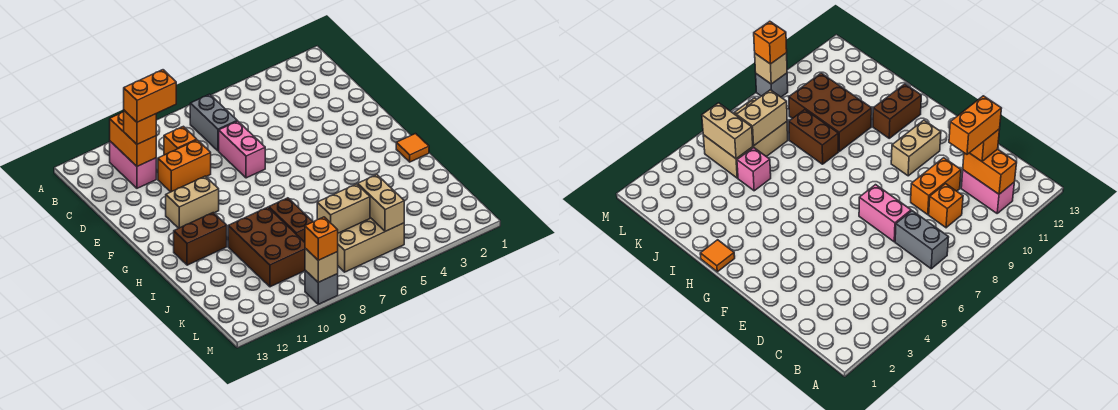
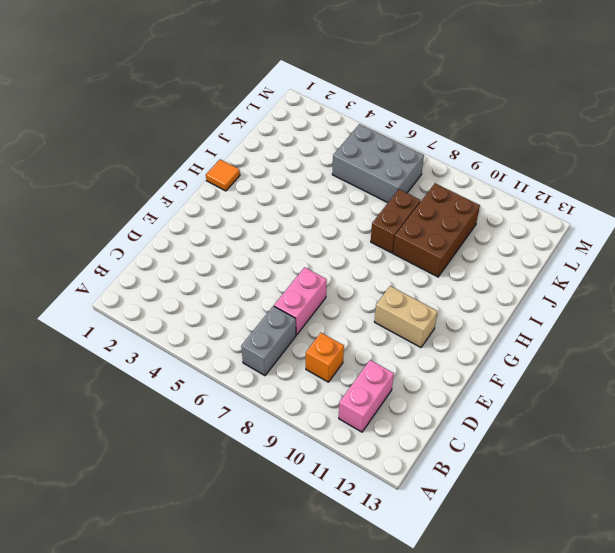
grey brick K5:L7 level 1 -> tan brick K5:L7 level 1
none -> orange brick D9:D10 level 1
none -> brown brick H11:H12 level 1
none -> pink brick J5 level 1

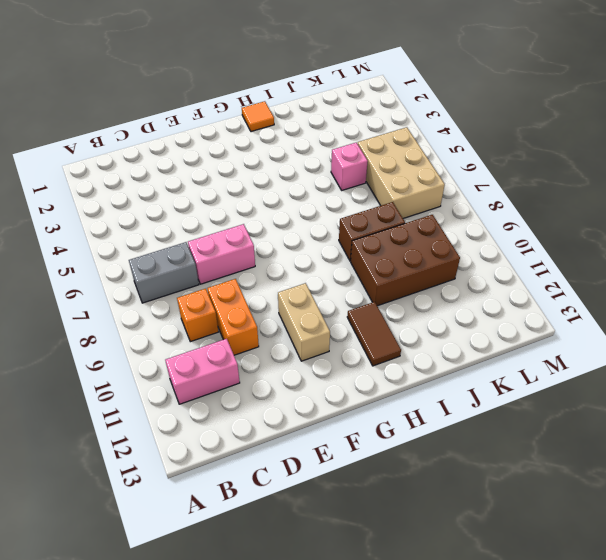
brown tile H11:H12 level 1 -> brown brick H11:H12 level 1
none -> grey brick M9 level 1
none -> orange brick B11:C11 level 2
none -> tan brick K5:L5 level 2

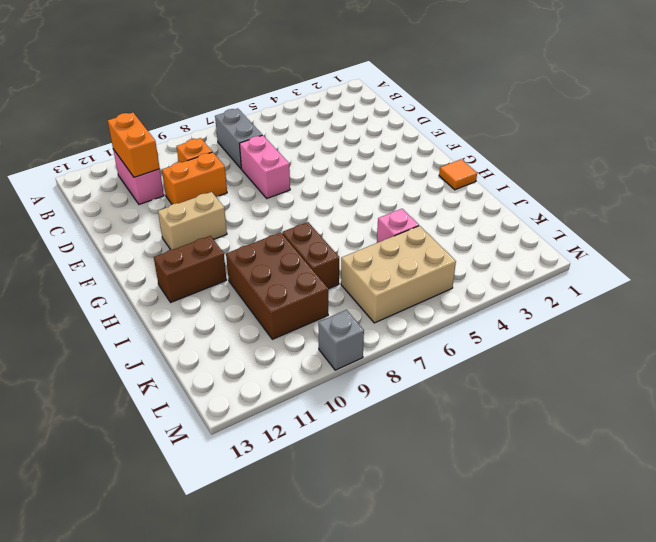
none -> tan brick K5:L5 level 2
none -> tan brick K6:K7 level 2
none -> tan brick M9 level 2

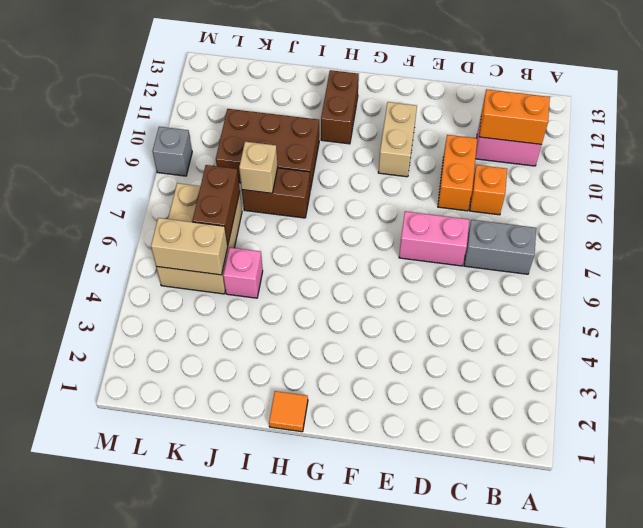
tan brick J8 level 2 -> tan brick M9 level 2
brown brick K6:K7 level 2 -> tan brick K6:K7 level 2
none -> orange brick C11 level 3
none -> orange brick M9 level 3
none -> orange brick C10:C11 level 4

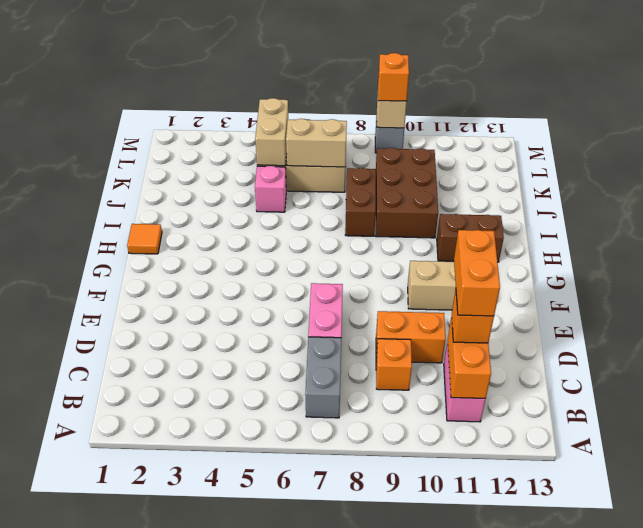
orange brick C11:D11 level 4 -> orange brick C10:C11 level 4

